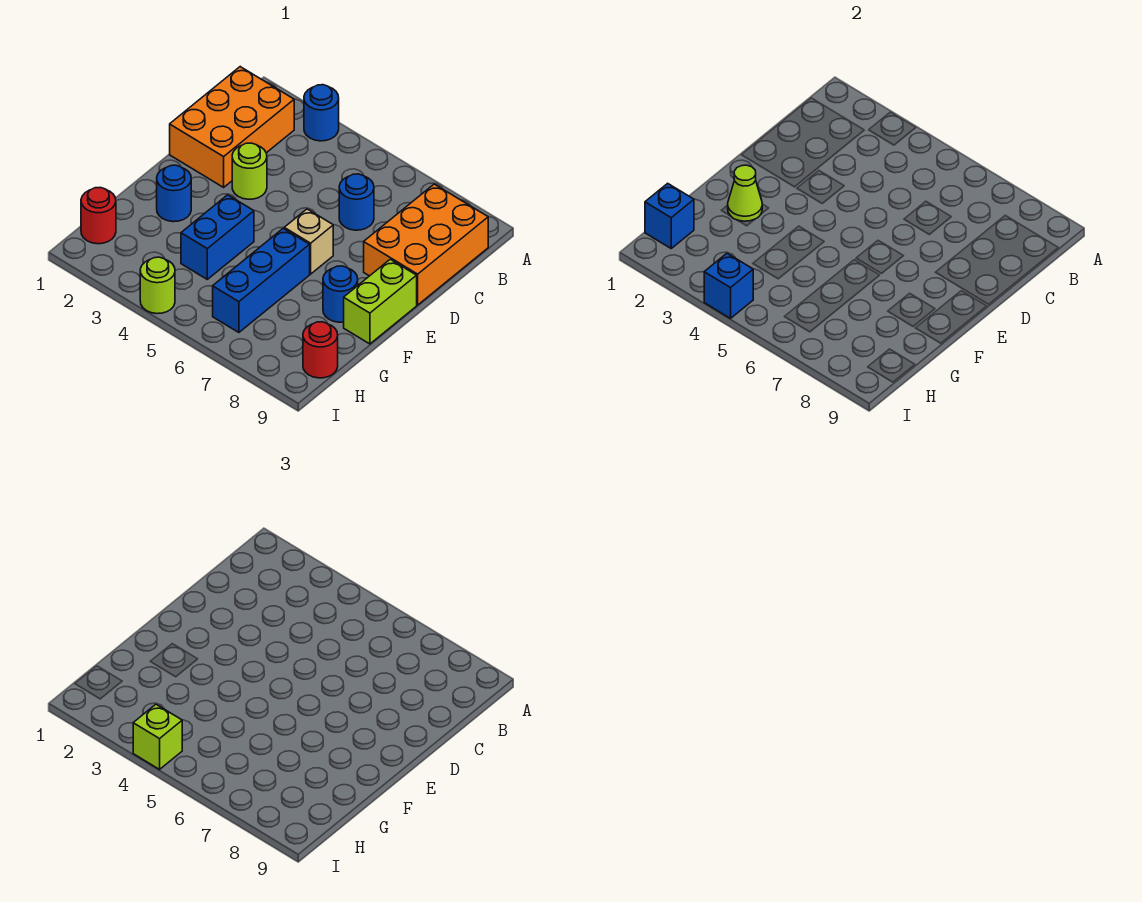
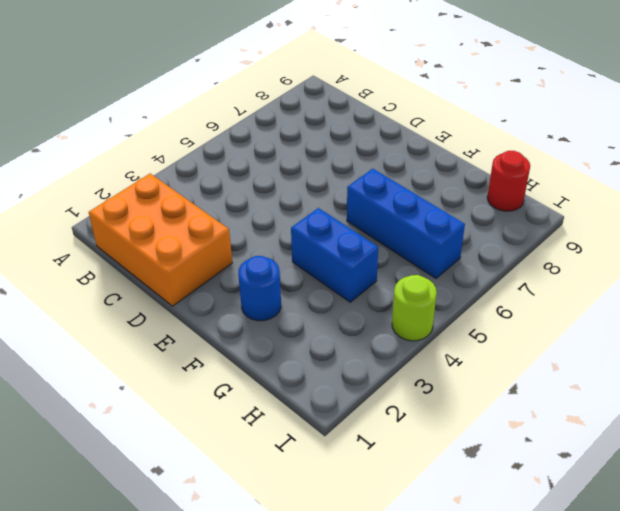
none -> blue round brick A3 level 1
none -> orange brick B8:D9 level 1
none -> blue round brick C6 level 1

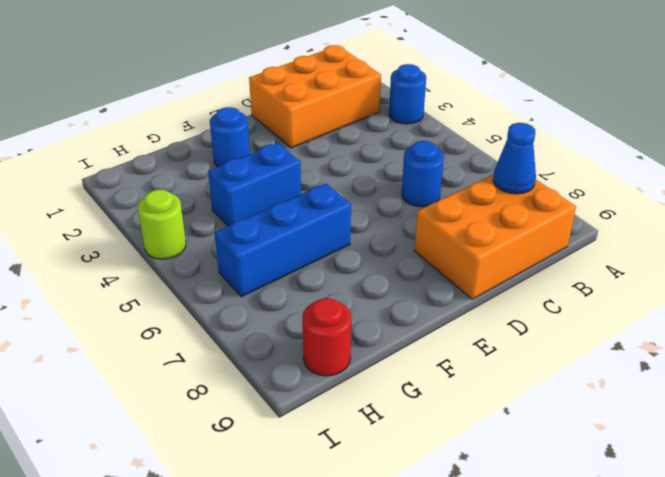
blue cone B8 level 2 -> none
none -> lime round brick D3 level 1
none -> tan brick E6 level 1
none -> lime brick E9:F9 level 1

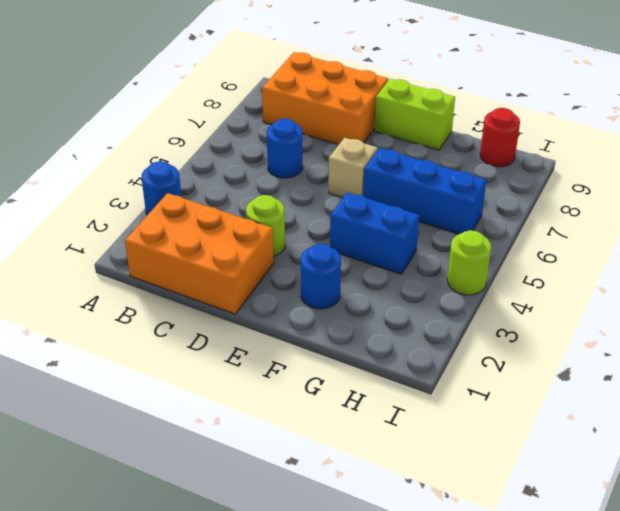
none -> blue round brick F8 level 1
none -> red round brick H1 level 1
none -> lime cone F2 level 2

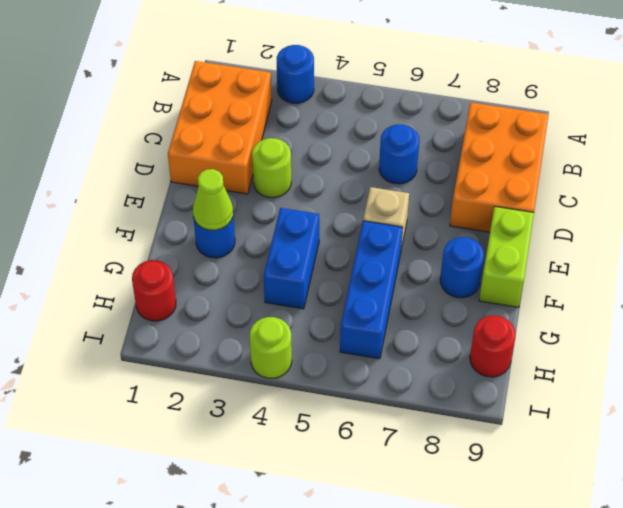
none -> blue brick H1 level 2
none -> blue brick I4 level 2
none -> lime brick I4 level 3

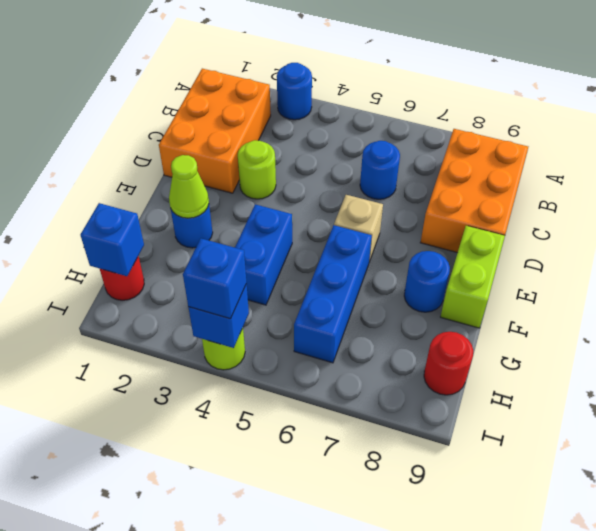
blue brick I4 level 3 -> lime brick I4 level 3

